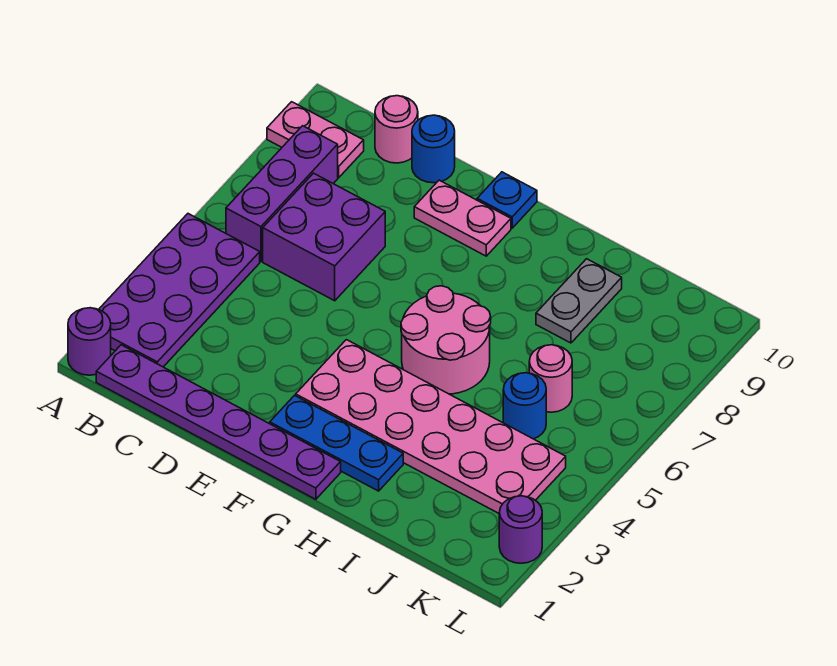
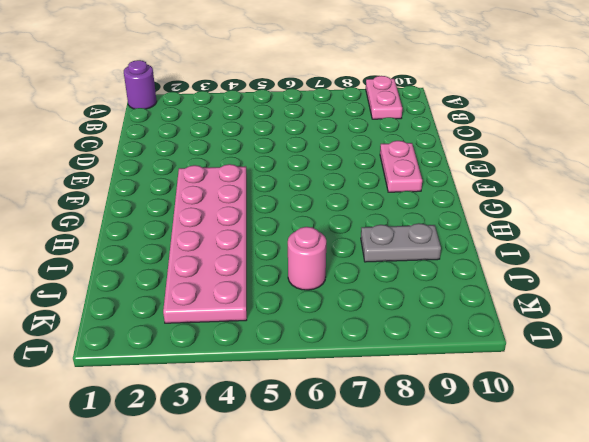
none -> purple plate A2:B5 level 1
none -> purple plate B1:G1 level 1
none -> purple brick B6:B8 level 1

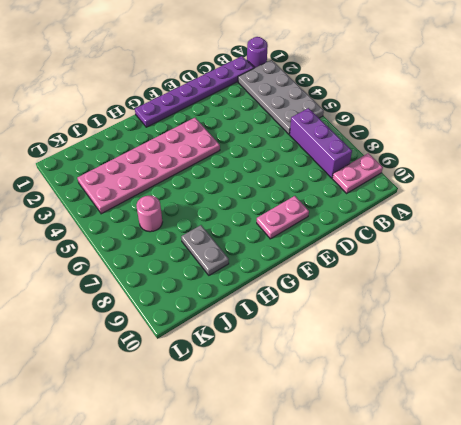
grey plate A2:B5 level 1 -> purple plate A2:B5 level 1
none -> purple brick C6:D7 level 1
none -> pink round brick C10 level 1
none -> blue round brick D10 level 1

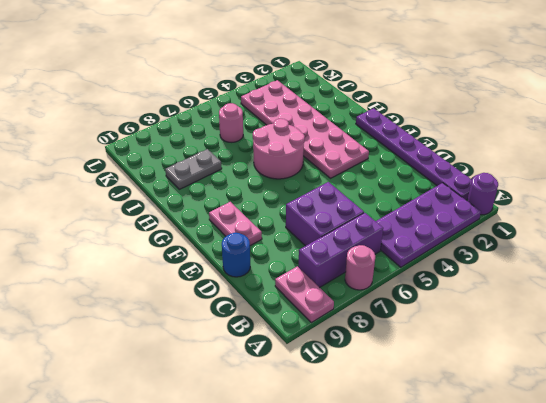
pink round brick A7 level 1 -> pink round brick C10 level 1
none -> blue plate F2:H2 level 1
none -> blue plate F10 level 1
none -> blue round brick J5 level 1

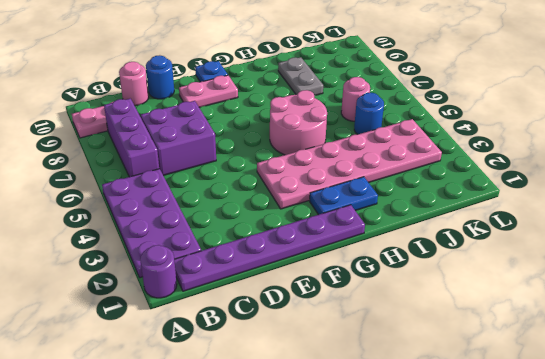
blue plate G2:H2 level 1 -> blue plate F2:H2 level 1
none -> purple round brick L2 level 1

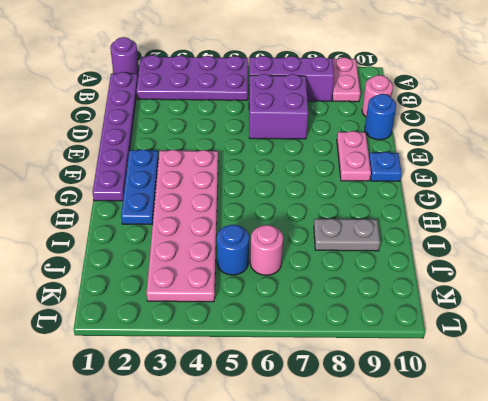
none -> pink round brick G5:H6 level 1
none -> purple round brick L2 level 1

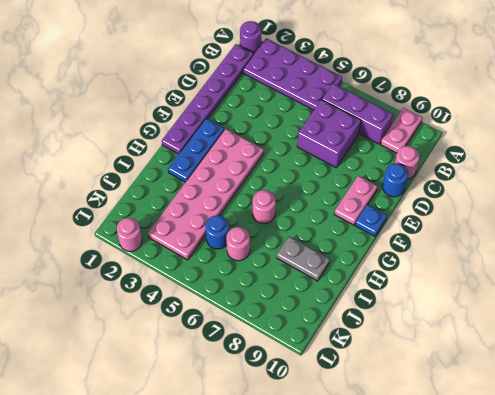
pink round brick H6 level 1 -> pink round brick G5:H6 level 1
pink round brick L2 level 1 -> purple round brick L2 level 1

